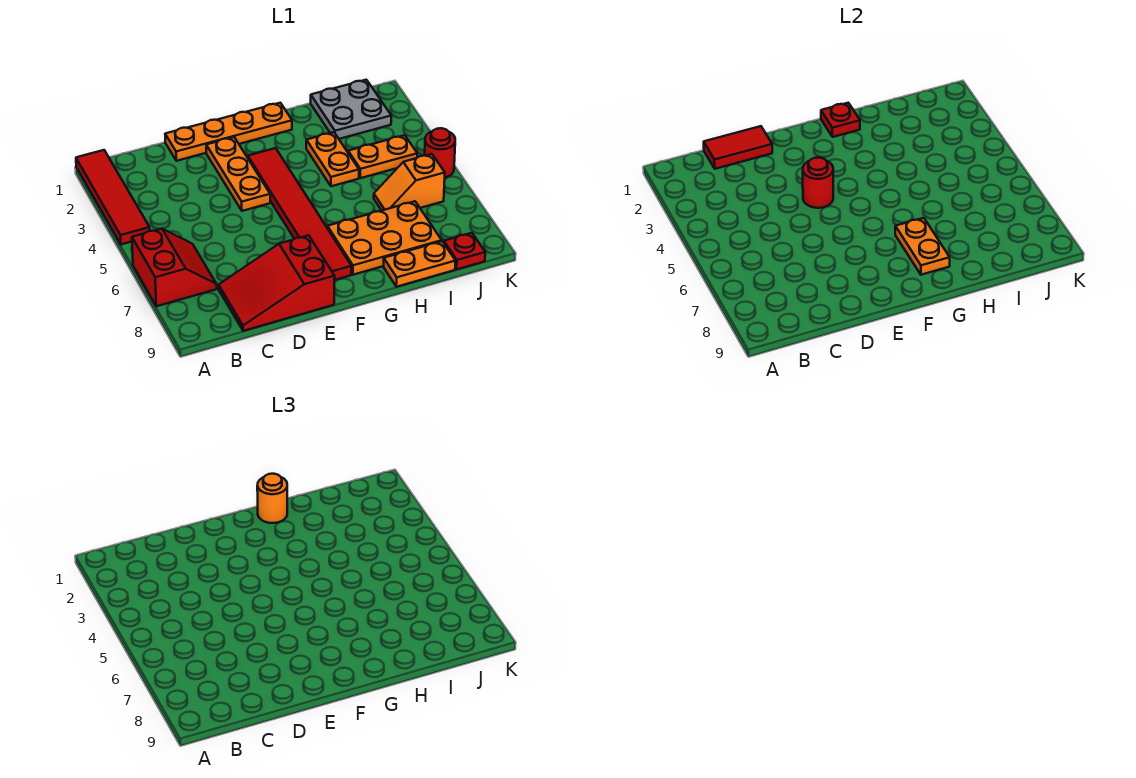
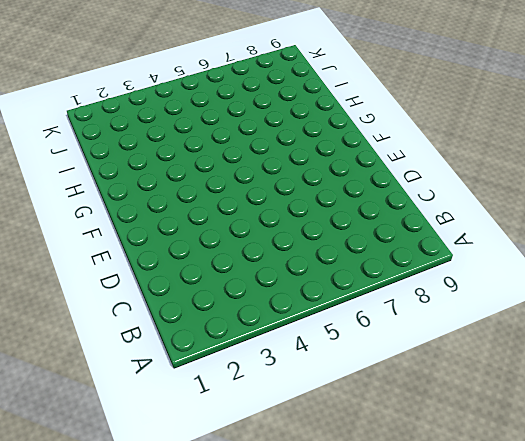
none -> red tile A1:A4 level 1
none -> red slope A6:B7 level 1 top A
none -> red slope C8:E9 level 1 top E

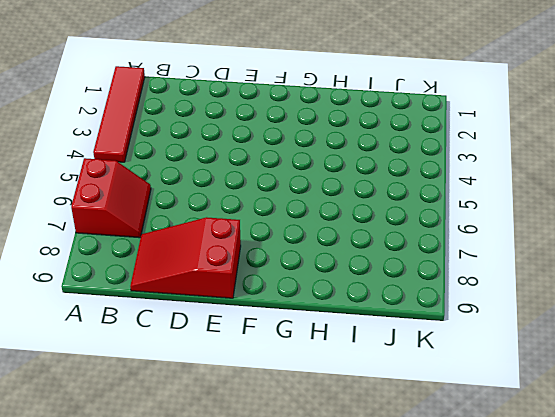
none -> orange plate D1:G1 level 1
none -> orange plate E2:E4 level 1
none -> red tile F3:F8 level 1

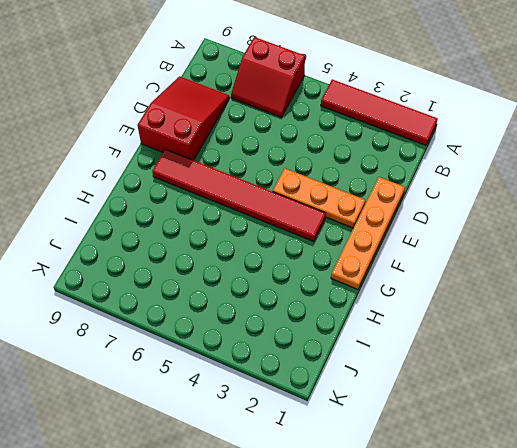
none -> orange plate G7:I8 level 1
none -> orange plate H3:H4 level 1
none -> orange plate H9:I9 level 1

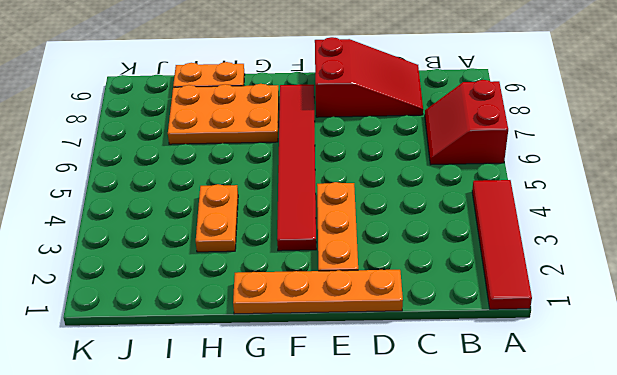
none -> grey plate I1:J2 level 1
none -> orange plate I4:J4 level 1
none -> orange slope I6:J6 level 1 top J

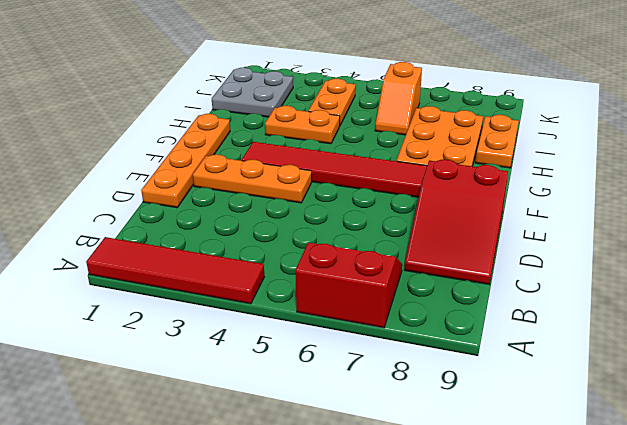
none -> red plate J9 level 1
none -> red round brick K5 level 1
none -> red tile C1:D1 level 2

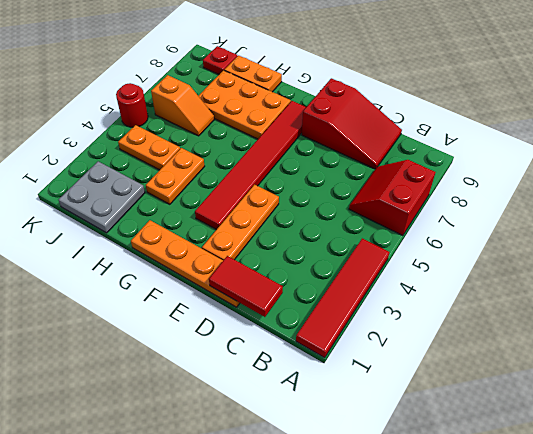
none -> red round brick E4 level 2
none -> red plate G1 level 2
none -> orange plate G7:G8 level 2

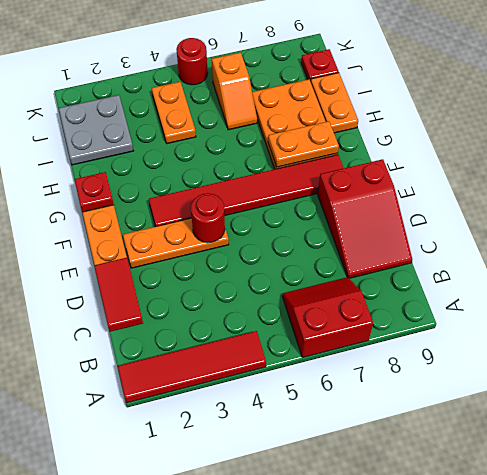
none -> orange plate H3:H4 level 1
none -> orange round brick G1 level 3

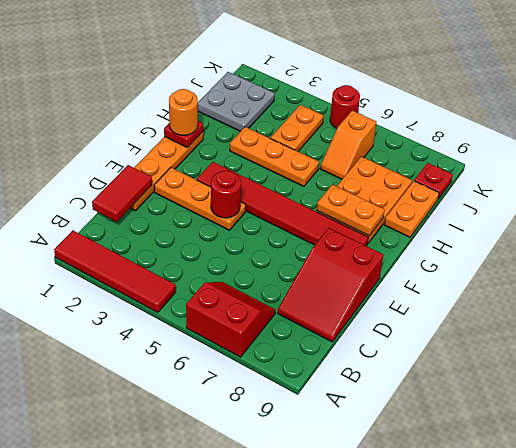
orange plate H3:H5 level 1 -> orange plate H3:H4 level 1

